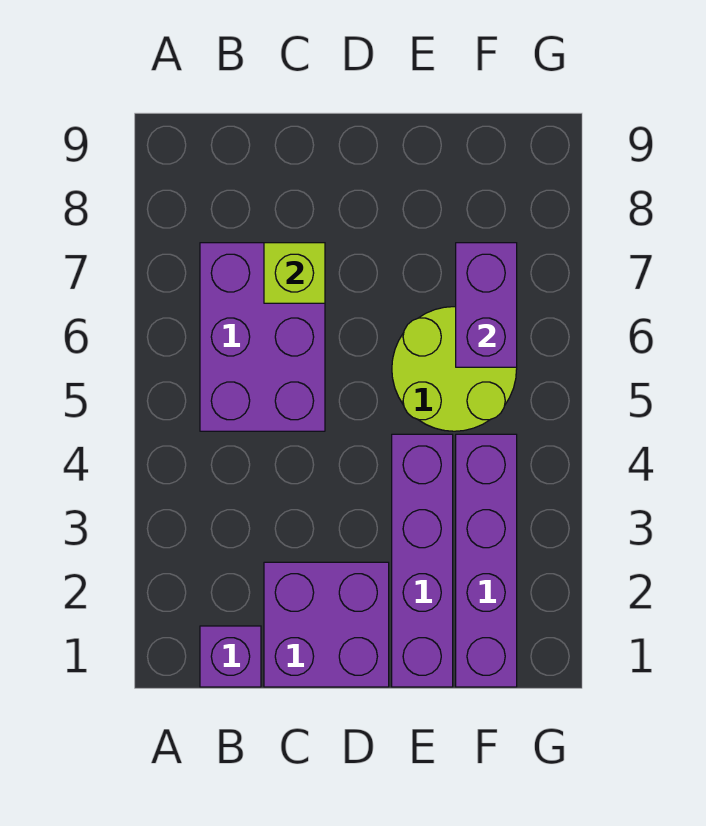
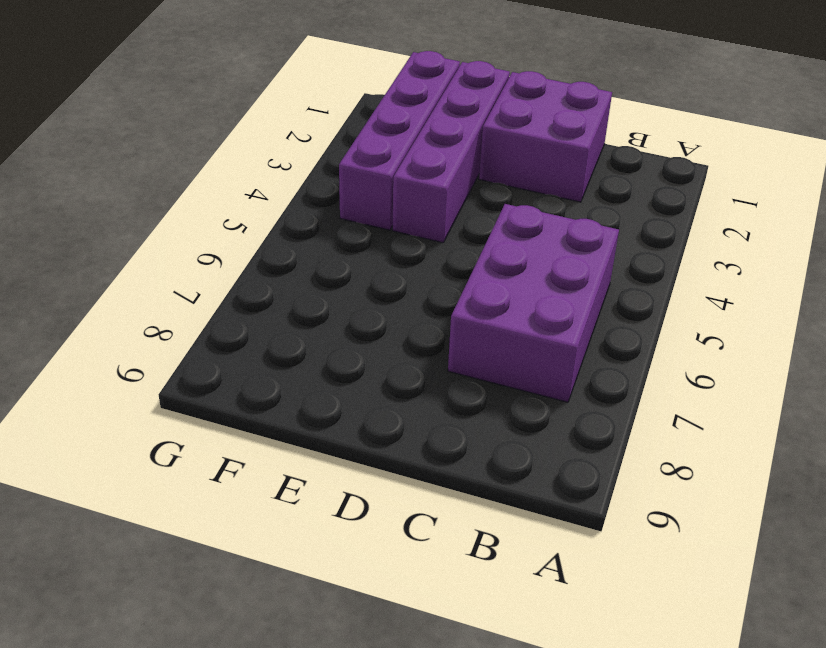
none -> purple brick B1 level 1
none -> lime round brick E5:F6 level 1

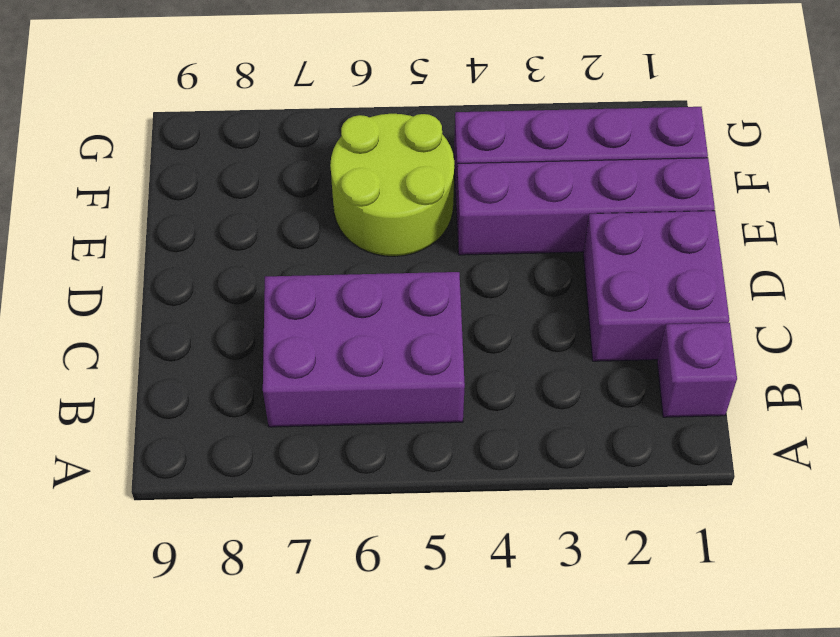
none -> lime brick C7 level 2
none -> purple brick F6:F7 level 2

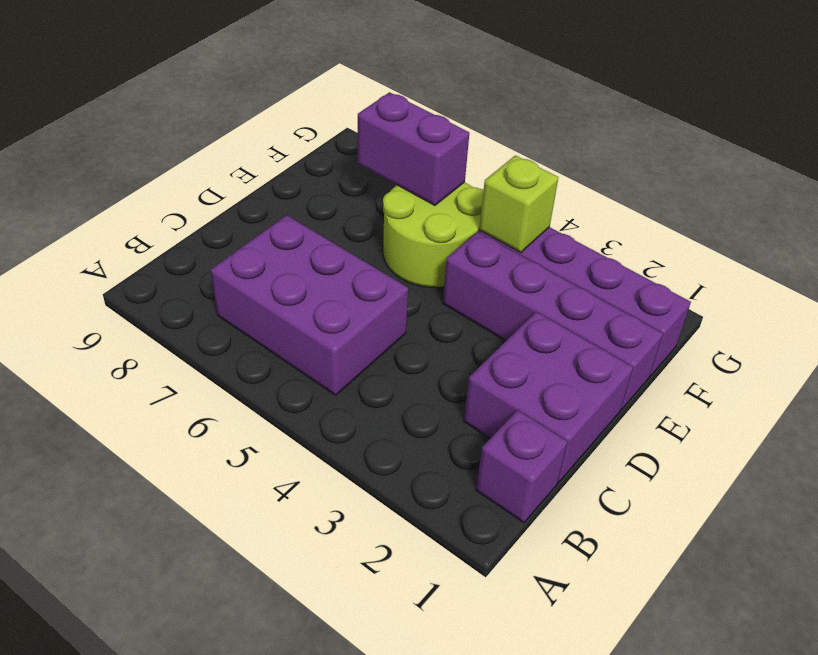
lime brick F4 level 2 -> lime brick C7 level 2

